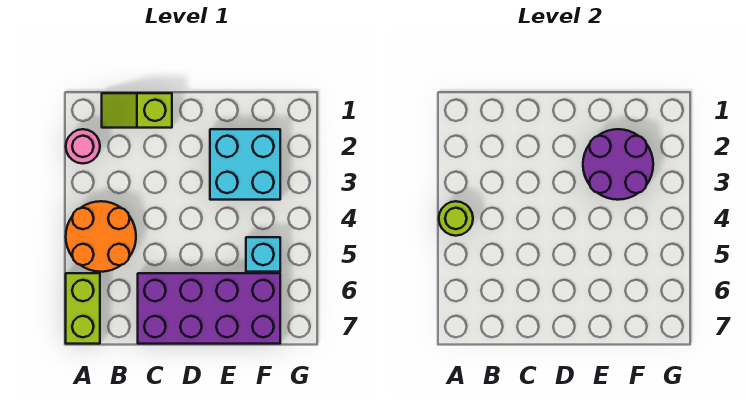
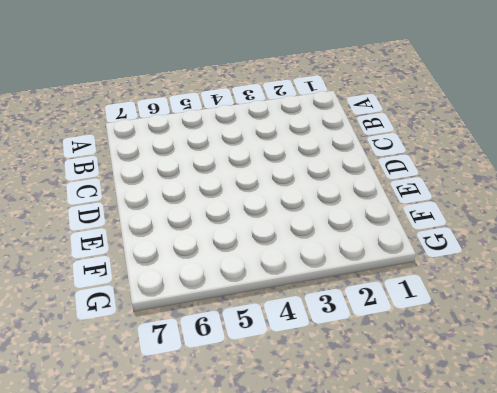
none -> pink round brick A2 level 1
none -> orange round brick A4:B5 level 1

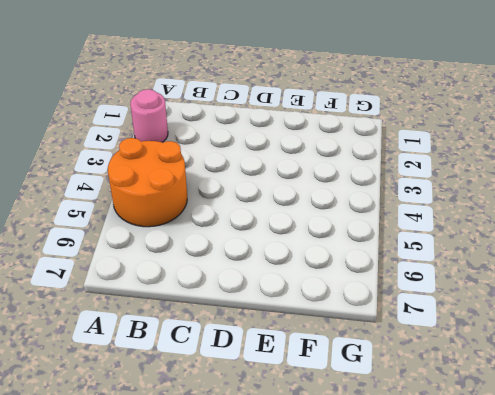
none -> lime brick A6:A7 level 1
none -> lime slope B1:C1 level 1 top C

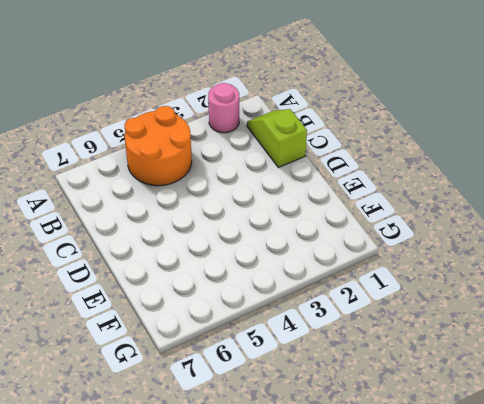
none -> lime brick A6:A7 level 1
none -> purple brick C6:F7 level 1

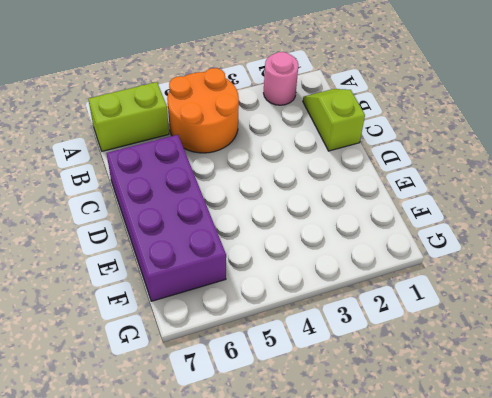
none -> cyan brick E2:F3 level 1
none -> cyan brick F5 level 1

